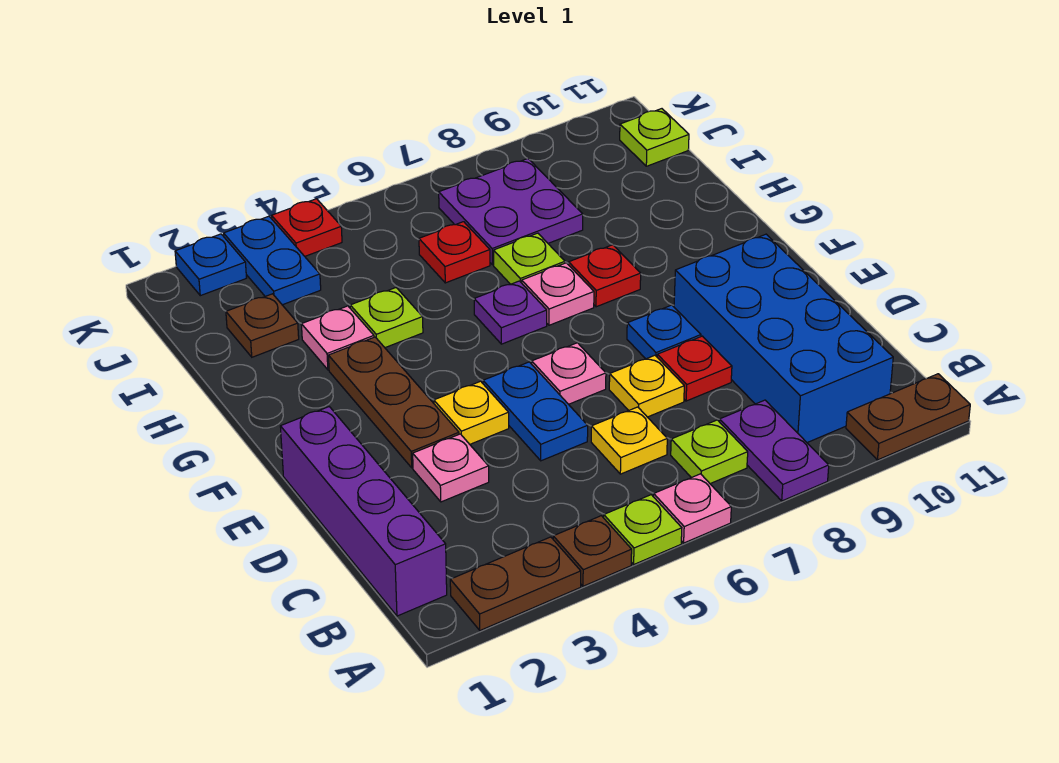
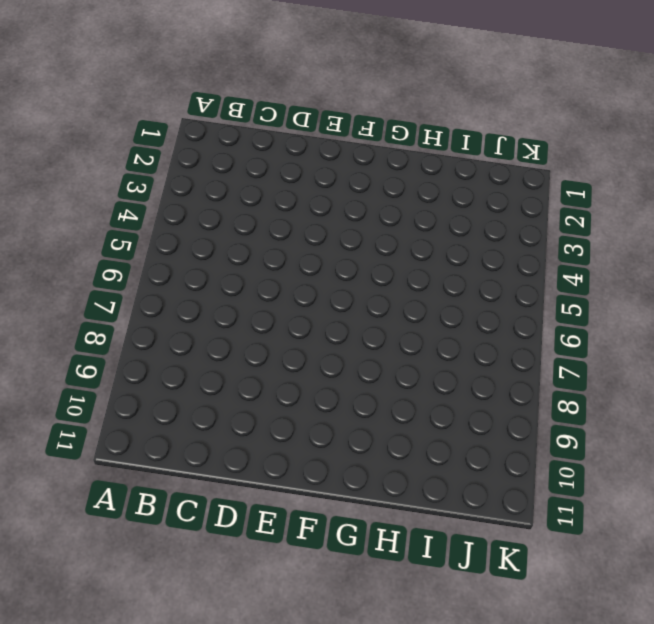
none -> brown plate A2:A3 level 1
none -> brown plate A4 level 1
none -> lime plate A5 level 1
none -> pink plate A6 level 1

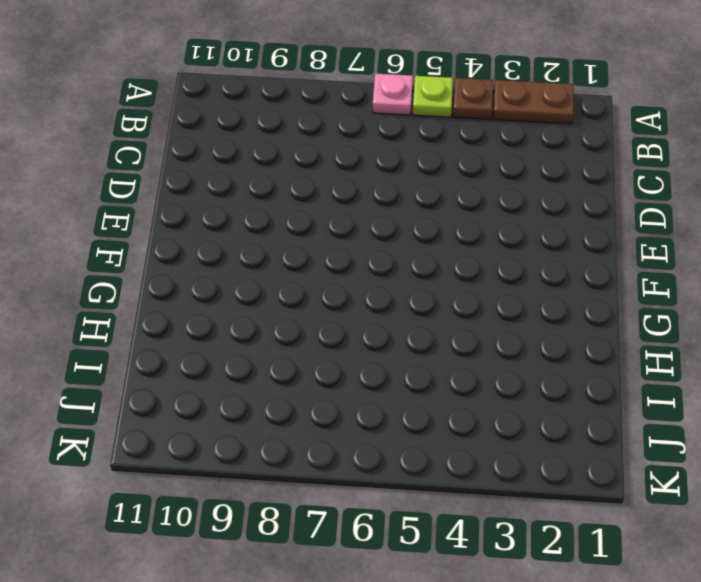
none -> purple plate A8:B8 level 1
none -> brown plate A10:A11 level 1
none -> purple brick B1:E1 level 1
none -> lime plate B7 level 1

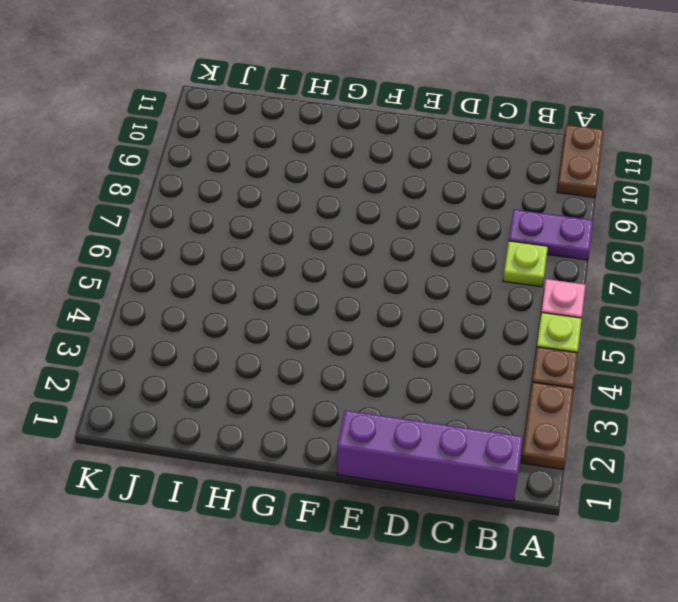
none -> blue brick B9:E10 level 1
none -> yellow plate C6 level 1
none -> pink plate D3 level 1
none -> blue plate D5:E5 level 1

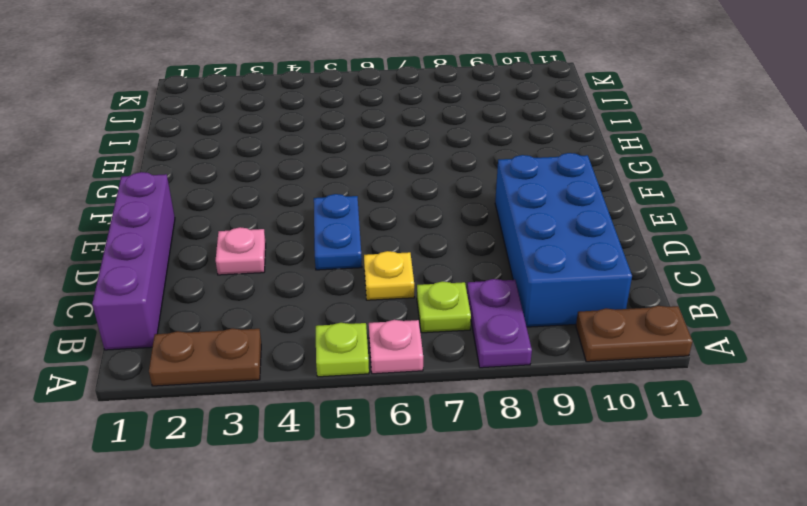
none -> brown plate A4 level 1
none -> yellow plate D7 level 1
none -> red plate D8 level 1
none -> brown plate E3:G3 level 1

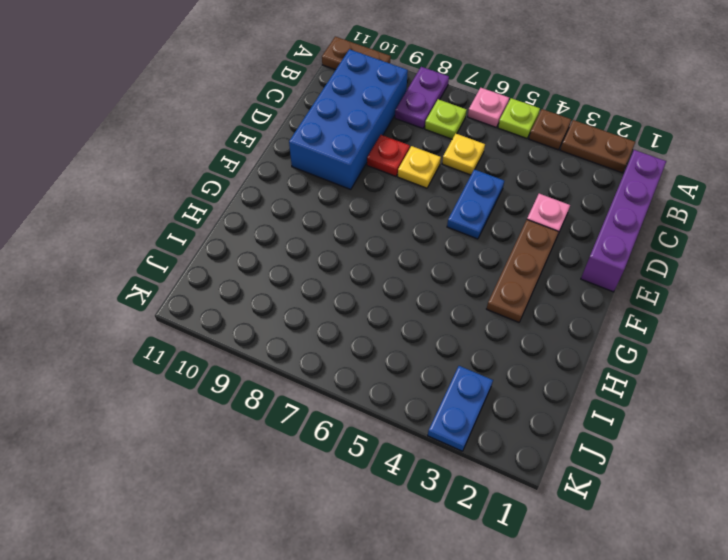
none -> yellow plate E4 level 1
none -> pink plate E6 level 1
none -> blue plate E8 level 1
none -> purple plate G6 level 1

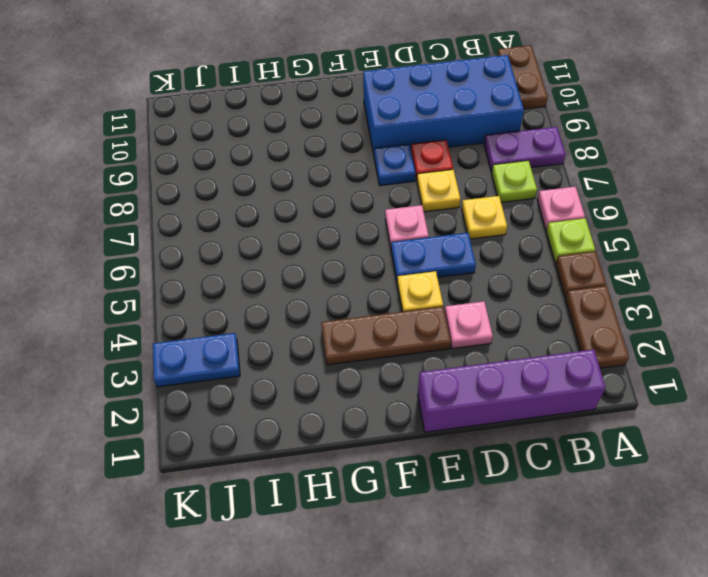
none -> purple plate G6 level 1
none -> pink plate G7 level 1
none -> red plate G8 level 1
none -> pink plate H3 level 1

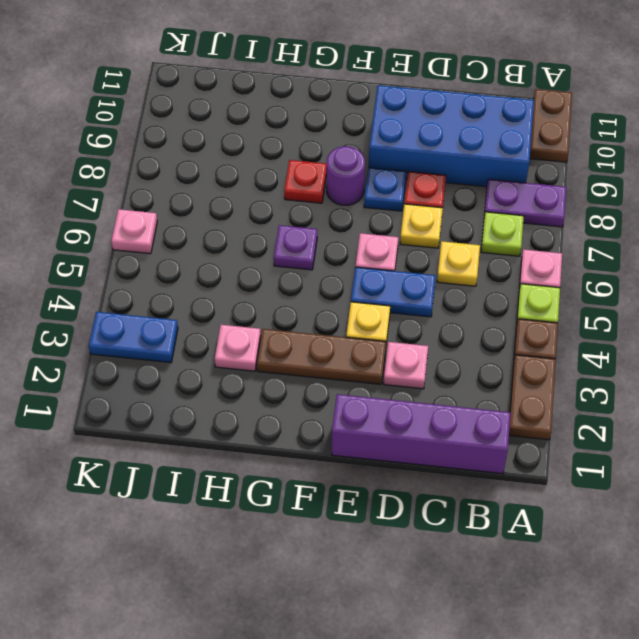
purple round brick F8 level 1 -> none
pink plate K6 level 1 -> pink plate G7 level 1
none -> lime plate H4 level 1
none -> lime plate H7 level 1
none -> brown plate I2 level 1
none -> red plate I6 level 1

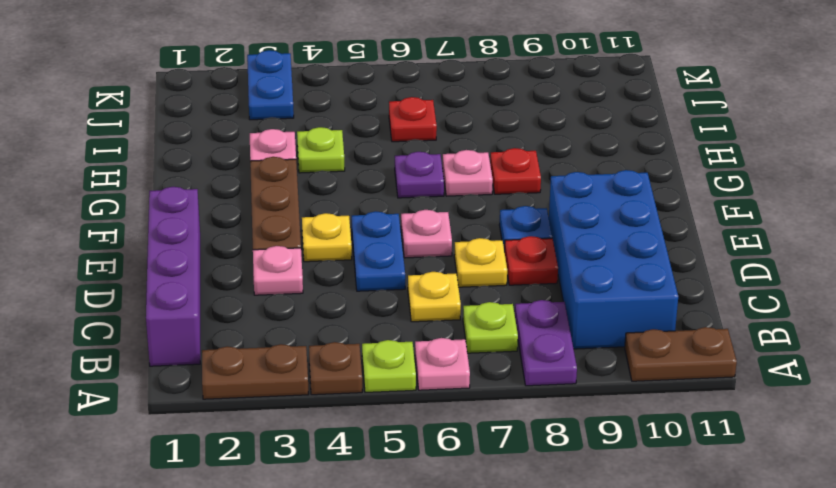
none -> lime plate H7 level 1
none -> brown plate I2 level 1
none -> purple plate I7:J8 level 1
none -> lime plate J11 level 1

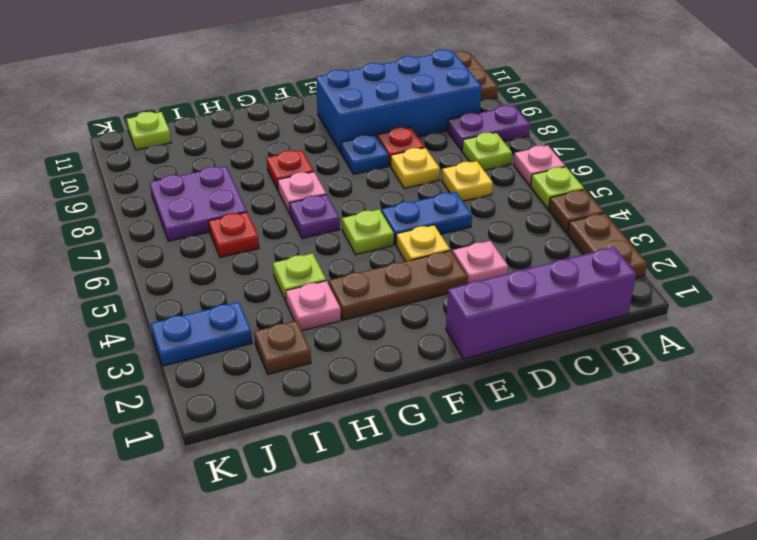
lime plate F5 level 1 -> lime plate H7 level 1
none -> pink plate E6 level 1
none -> blue plate K2 level 1
none -> red plate K4 level 1

